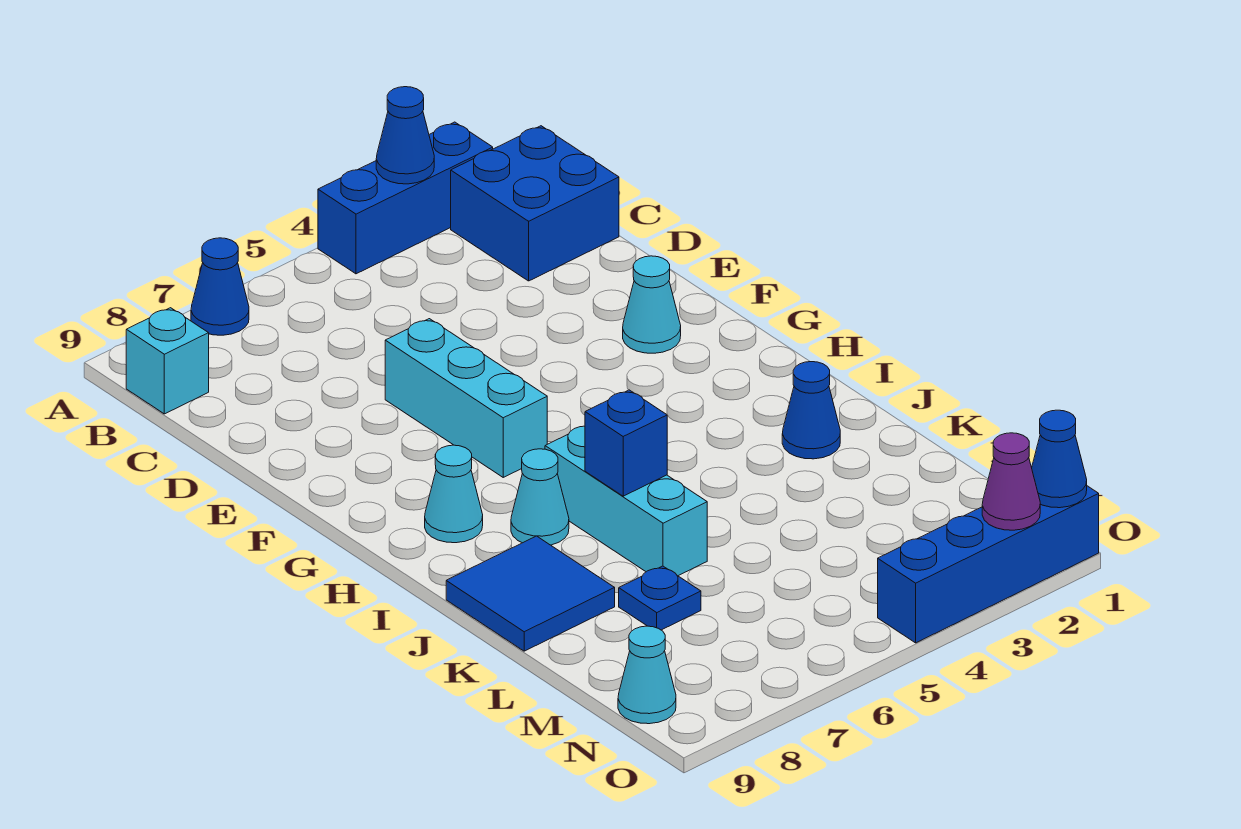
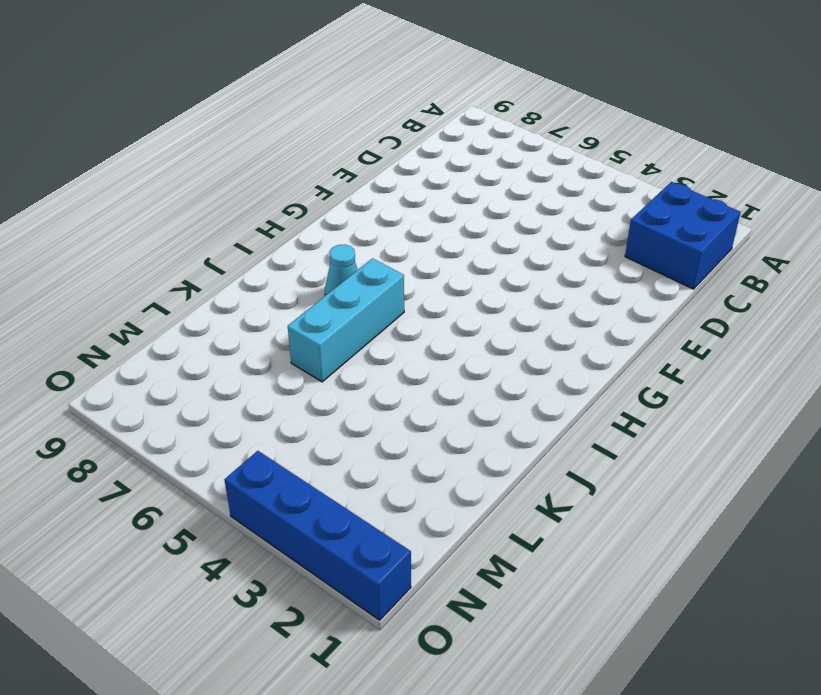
none -> blue brick A2:A4 level 1
none -> blue cone A7 level 1
none -> cyan brick B9 level 1

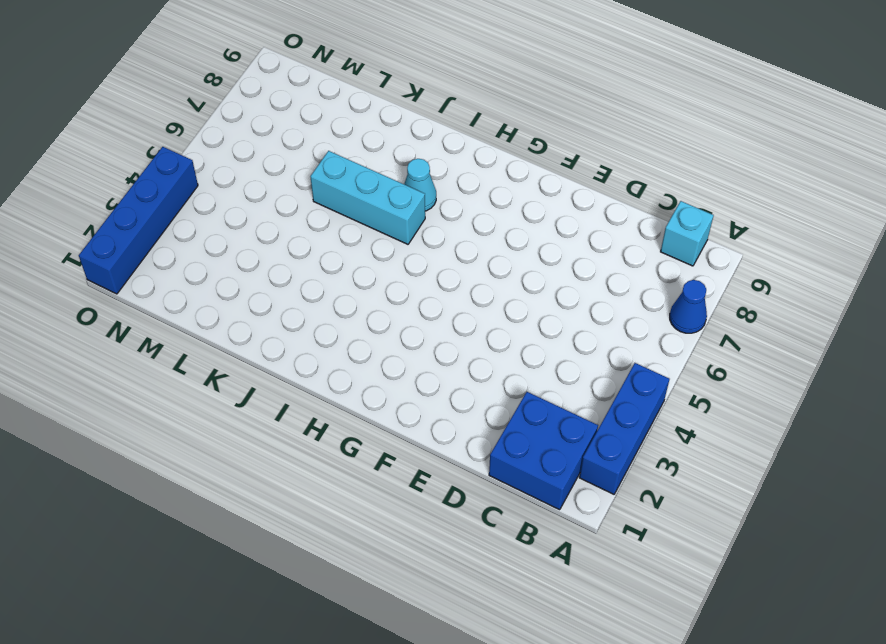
none -> cyan brick E6:G6 level 1
none -> cyan cone F2 level 1
none -> cyan cone H8 level 1

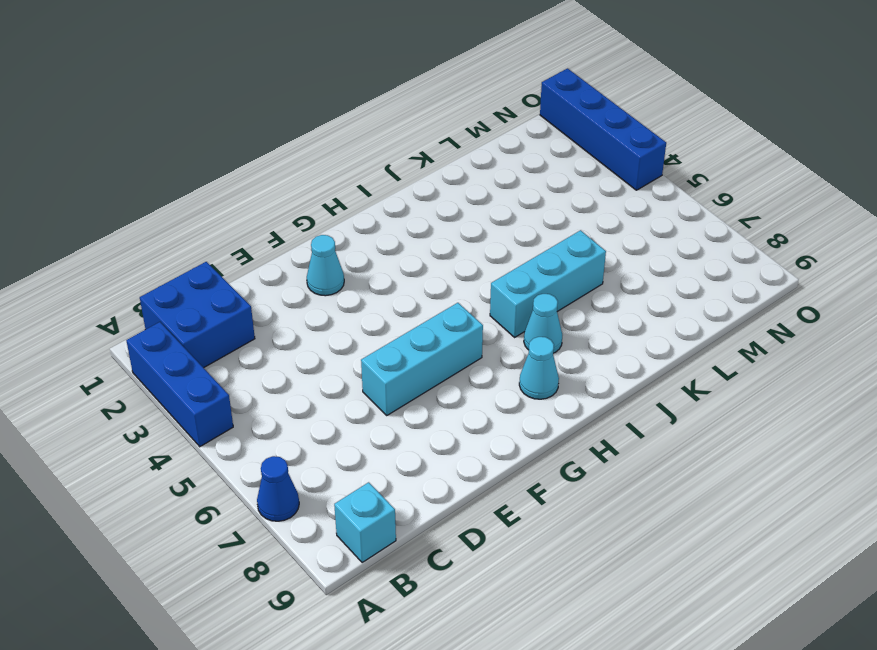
none -> blue cone J2 level 1
none -> blue tile J8:K9 level 1
none -> blue plate L7 level 1

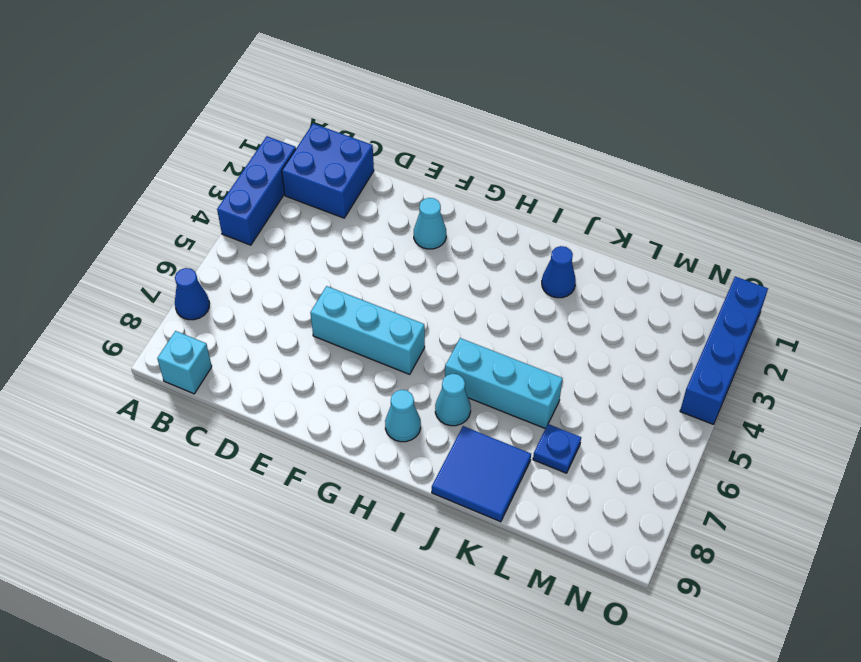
none -> cyan cone N9 level 1
none -> blue cone A3 level 2
none -> blue brick J6 level 2

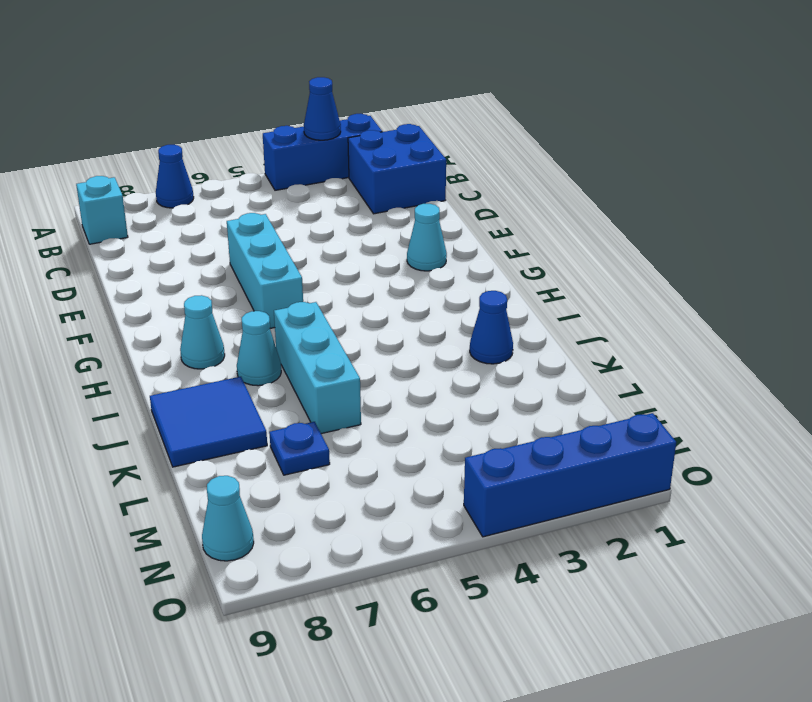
none -> blue brick J6 level 2
none -> blue cone O1 level 2
none -> purple cone O2 level 2

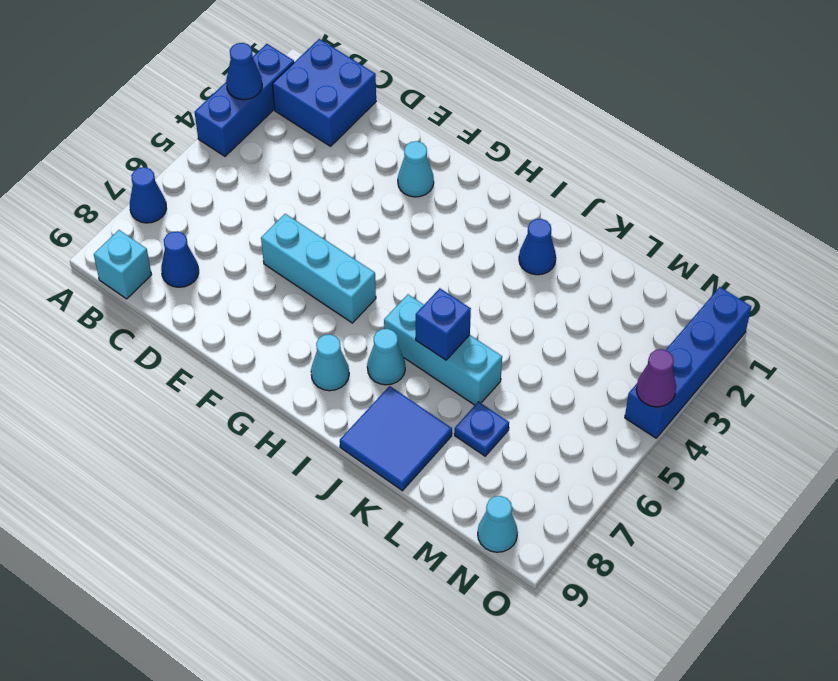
blue cone C8 level 1 -> blue cone O1 level 2
purple cone O4 level 2 -> purple cone O2 level 2

